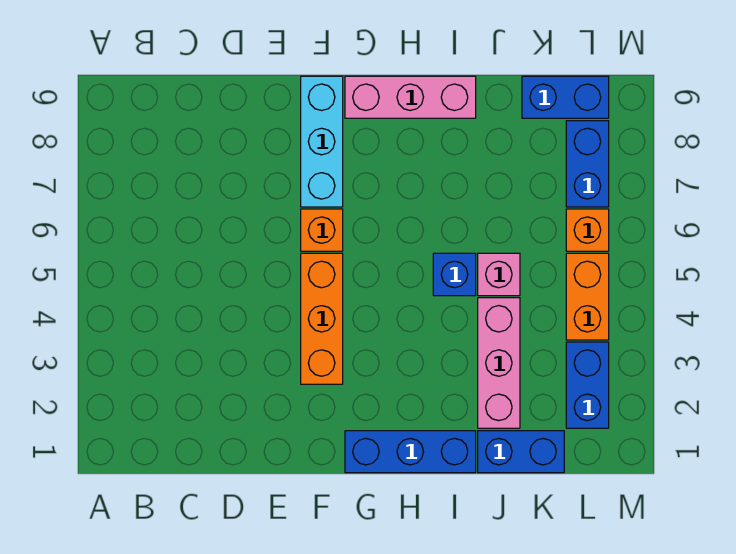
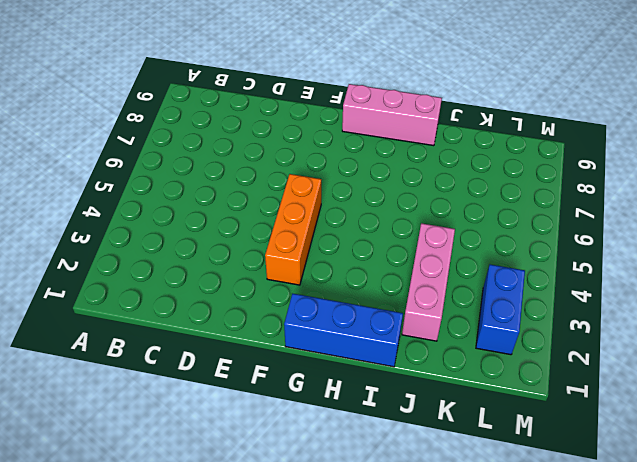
none -> orange brick F6 level 1
none -> cyan brick F7:F9 level 1
none -> blue brick I5 level 1

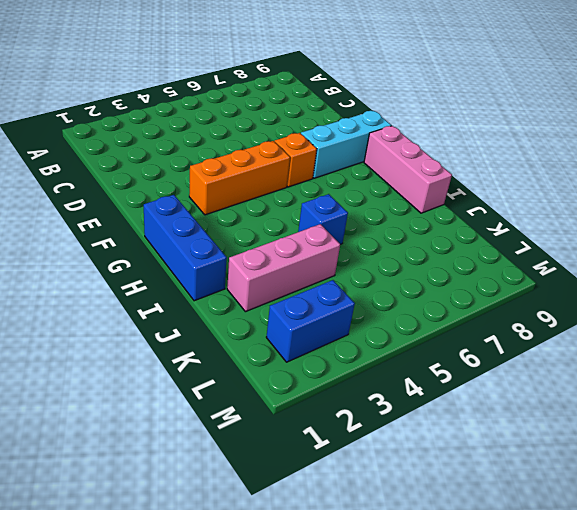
none -> blue brick J1:K1 level 1
none -> pink brick J5 level 1
none -> blue brick K9:L9 level 1

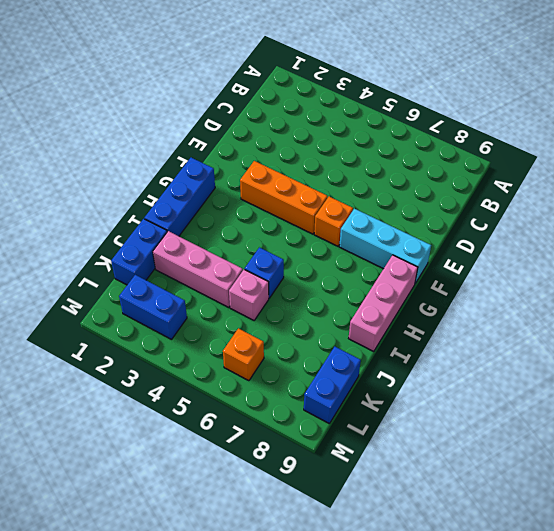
none -> orange brick L4:L5 level 1
none -> blue brick L7:L8 level 1

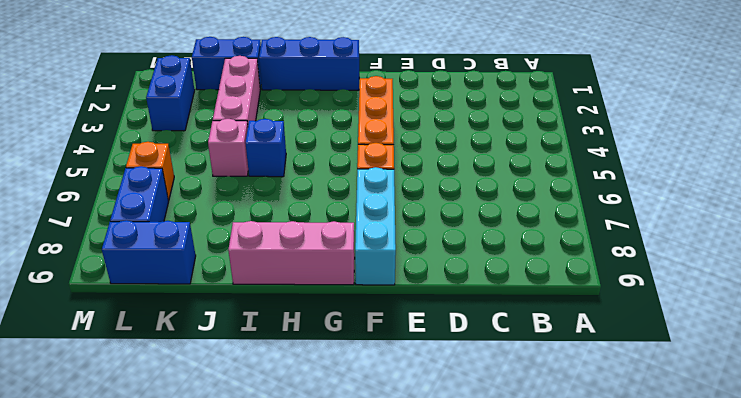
none -> orange brick L4:L5 level 1

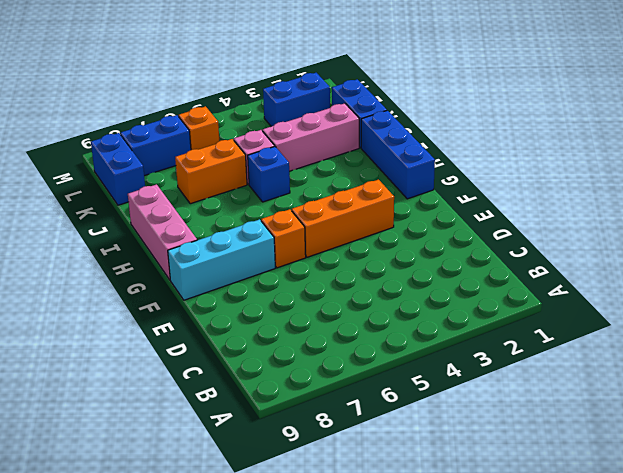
orange brick J6:J7 level 1 -> orange brick L4:L5 level 1

